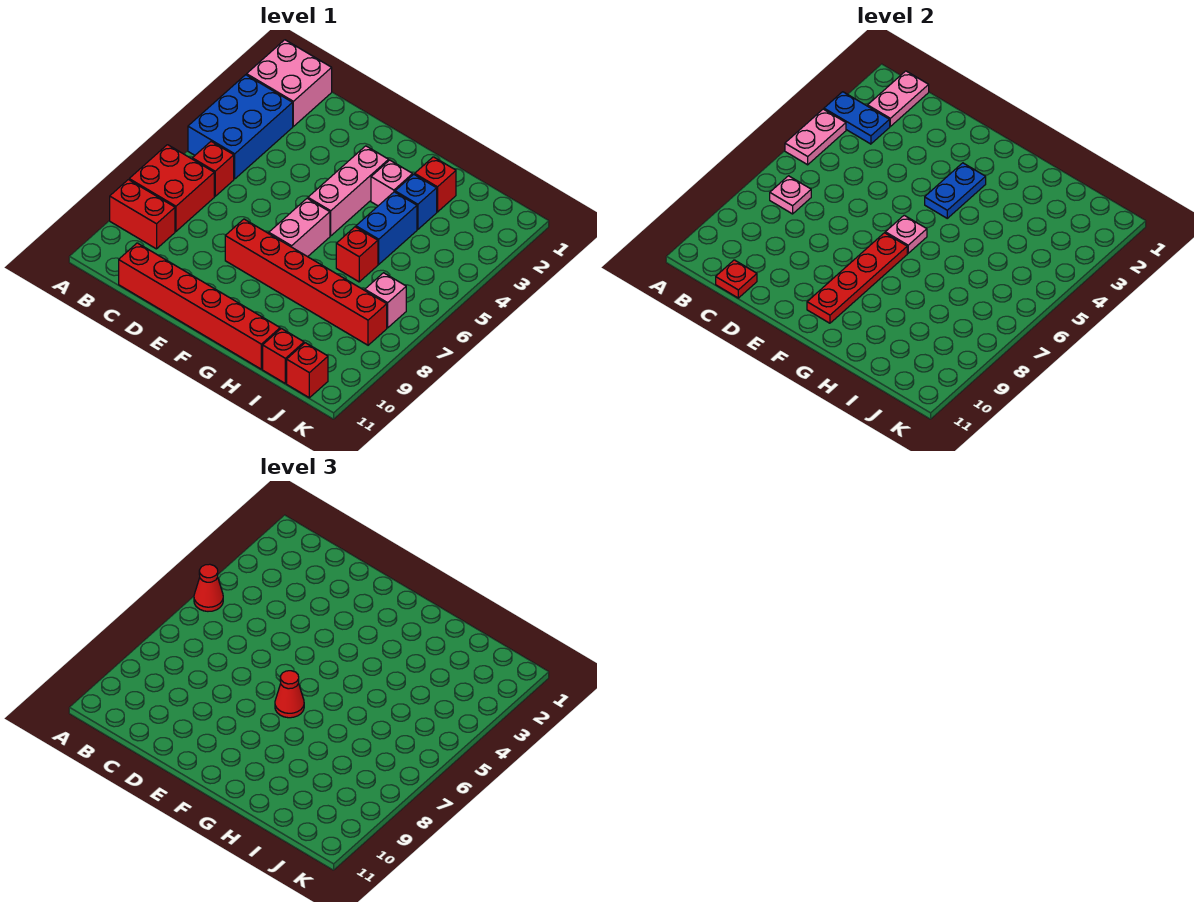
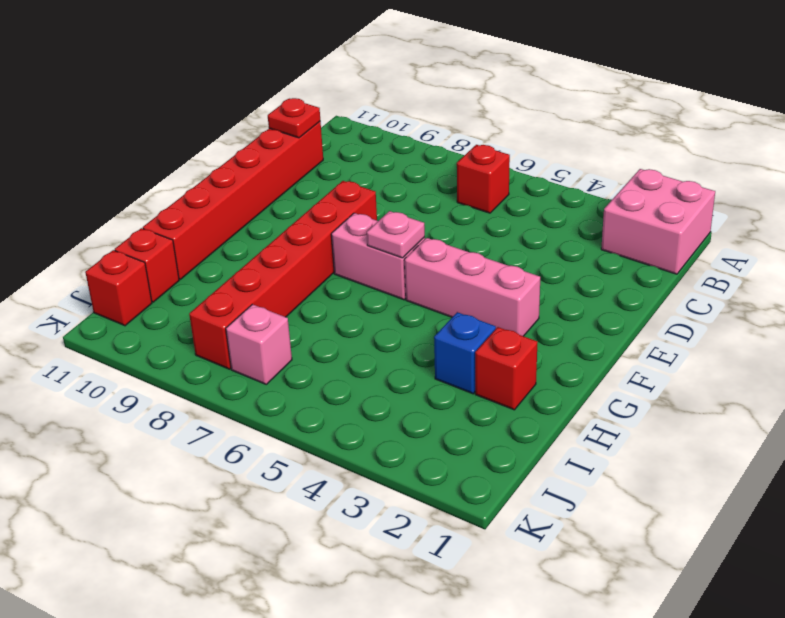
none -> blue brick A3:B5 level 1
none -> red brick A7:B8 level 1
none -> red brick A9:B9 level 1

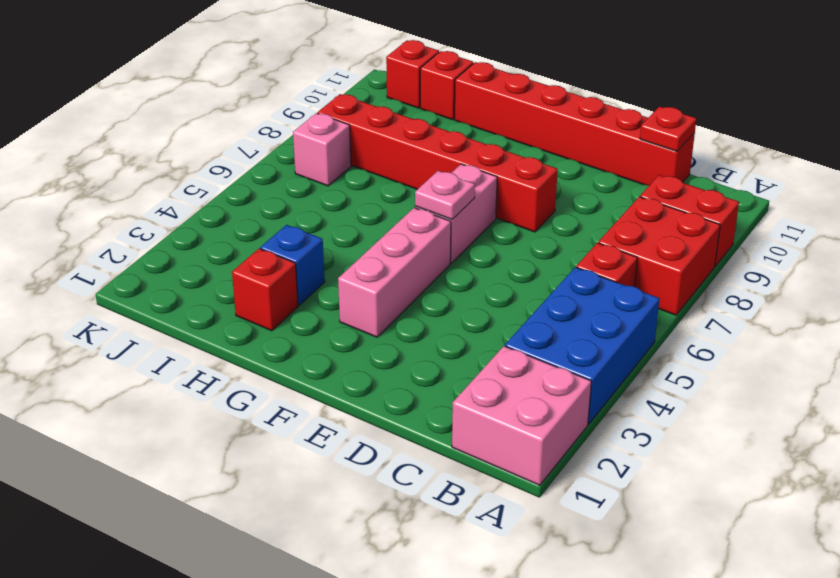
none -> pink brick G3 level 1
none -> blue brick H4:H5 level 1
none -> red brick H6 level 1

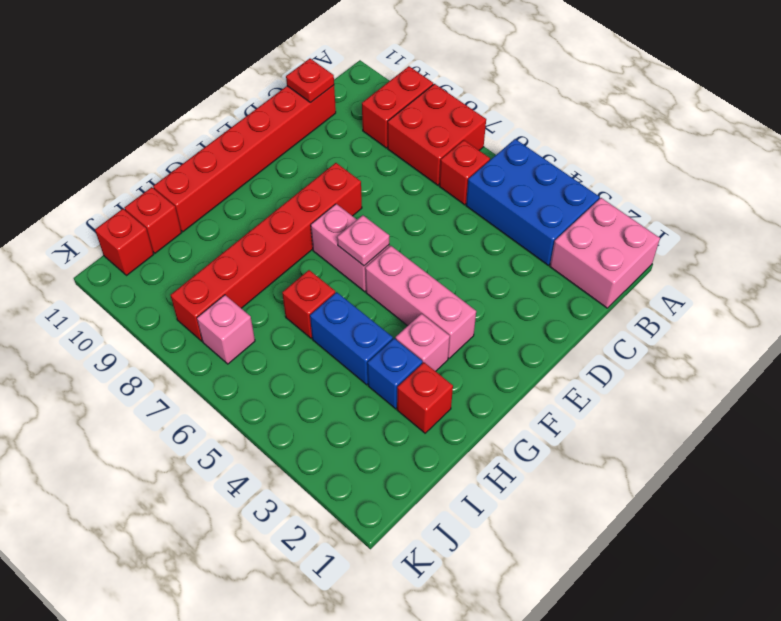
none -> blue plate A3:B3 level 2
none -> pink plate A4:A5 level 2
none -> pink plate B1:B2 level 2

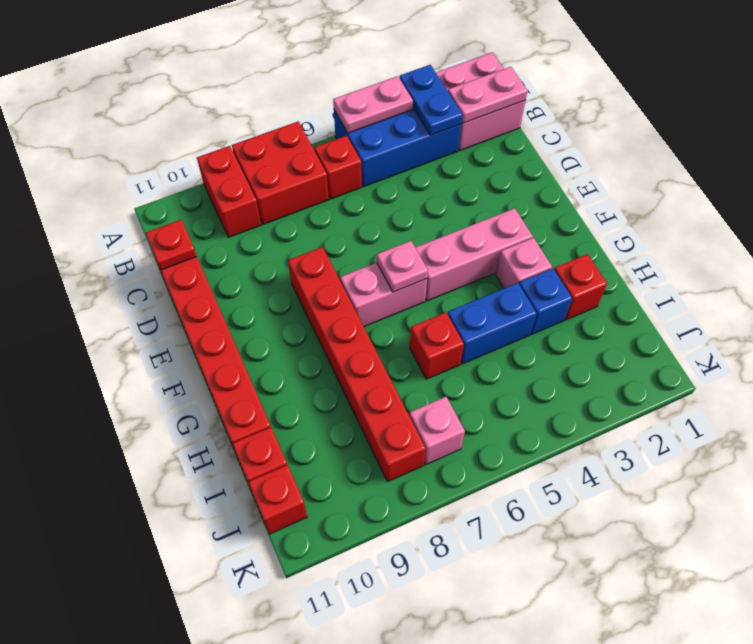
none -> pink plate B7 level 2
none -> blue plate F3:F4 level 2
none -> red plate F7:F10 level 2

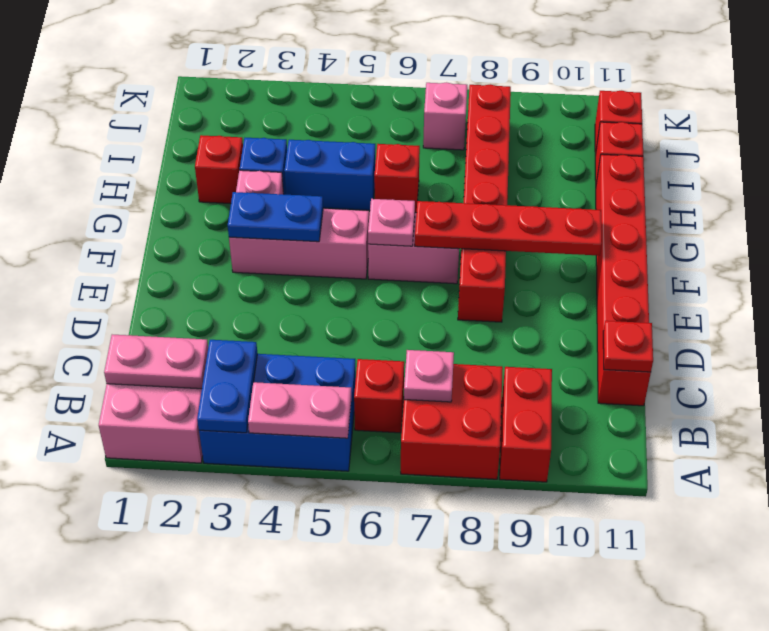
none -> red cone A5 level 3
none -> red cone F7 level 3

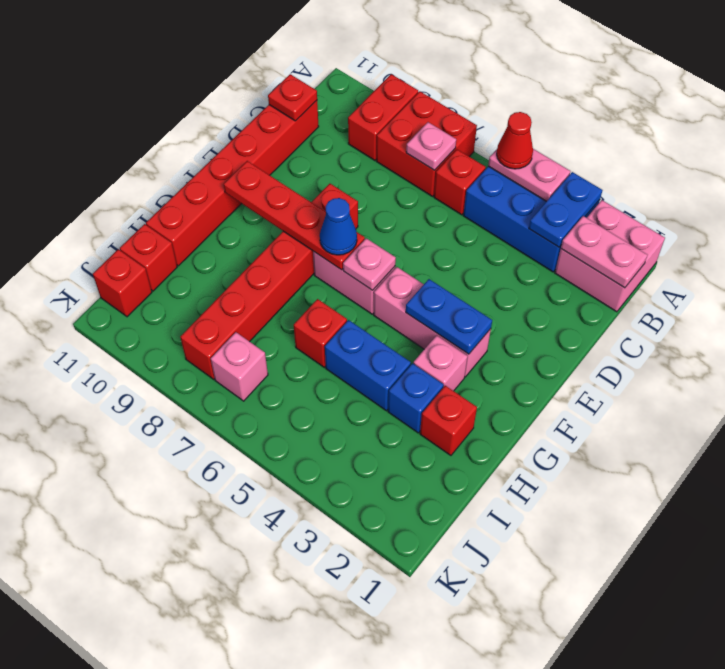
blue cone F7 level 3 -> red cone F7 level 3

